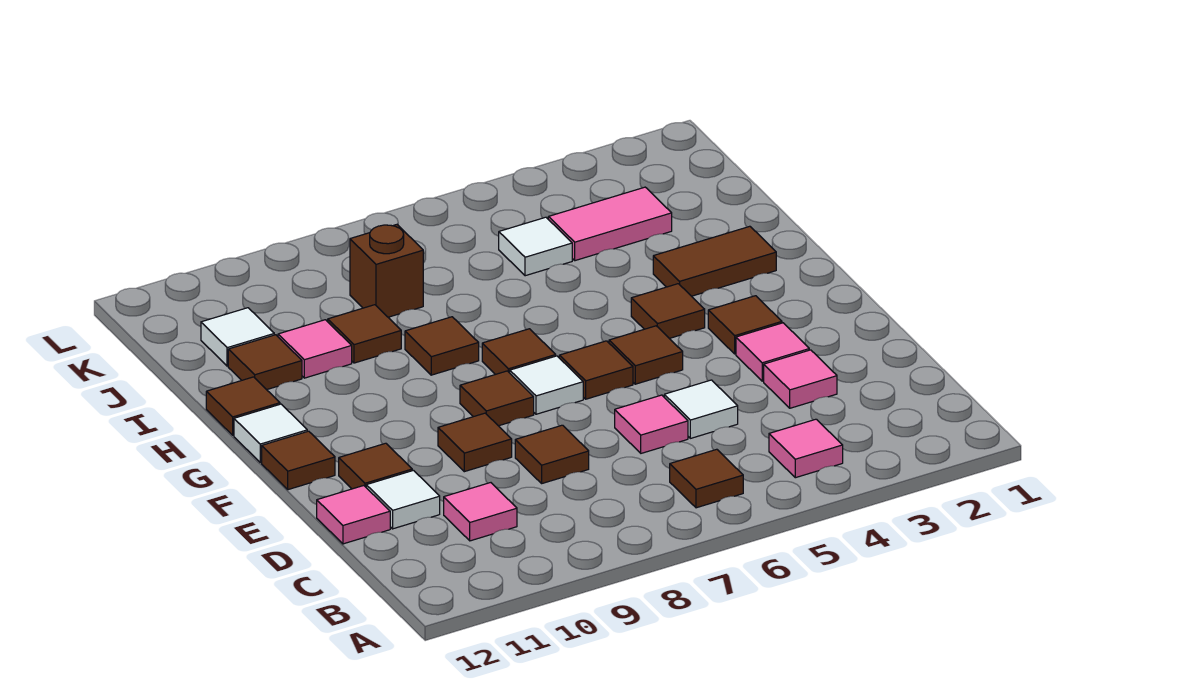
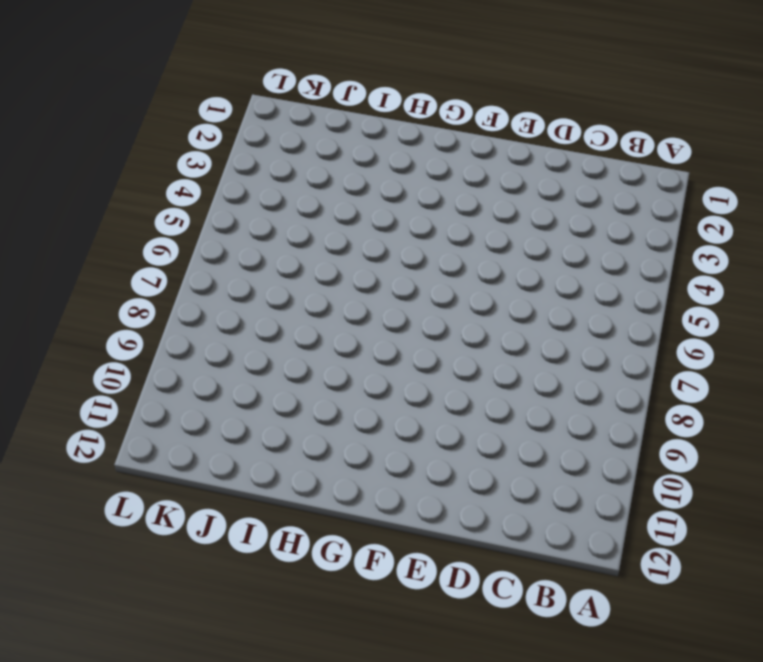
none -> pink tile B4 level 1
none -> brown tile B6 level 1
none -> pink tile C10 level 1
none -> pink tile D3 level 1

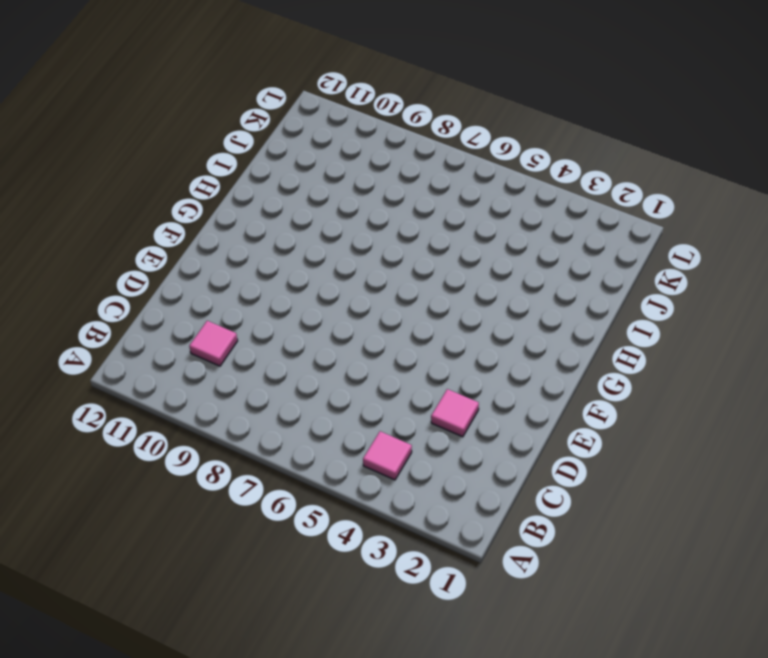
none -> brown tile B6 level 1
none -> white tile D5 level 1
none -> pink tile D6 level 1
none -> brown tile D8 level 1

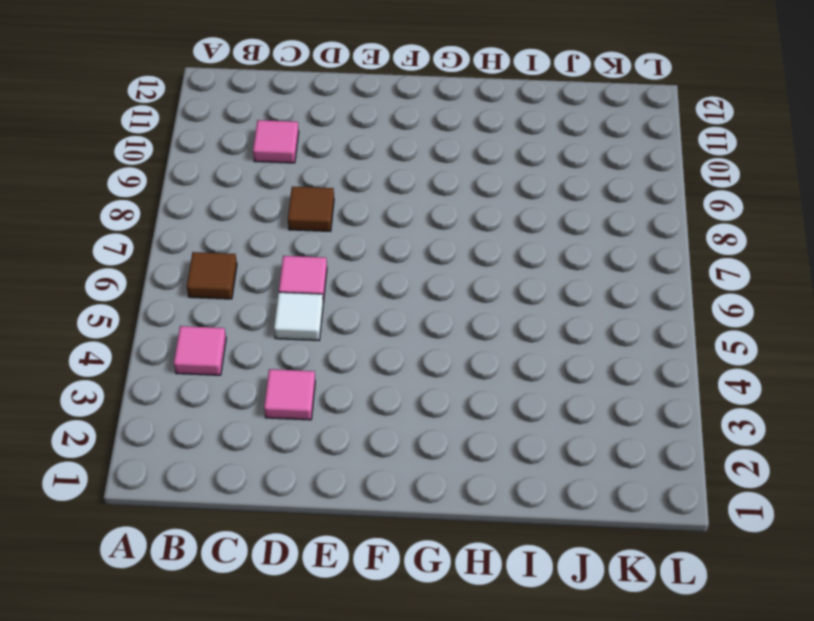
none -> white tile D11 level 1
none -> pink tile D12 level 1
none -> pink tile E3 level 1
none -> brown tile E9 level 1

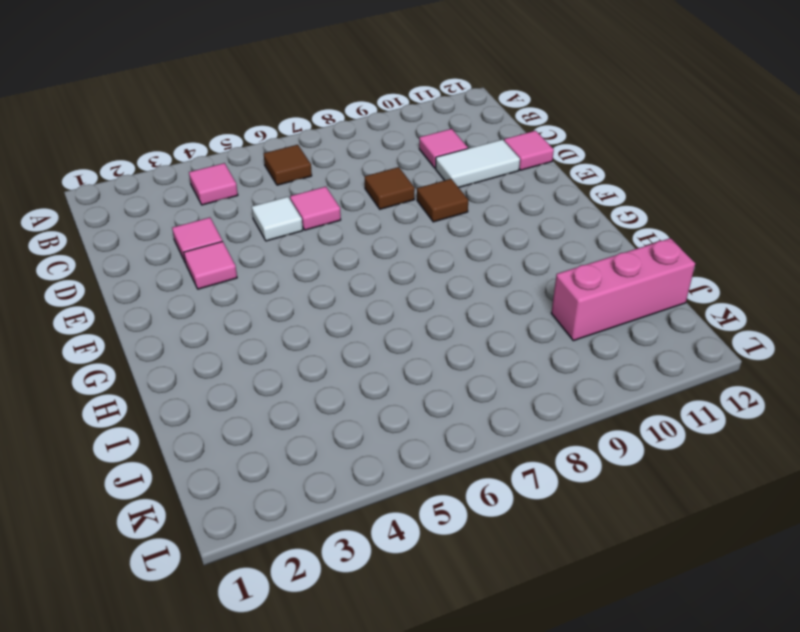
white tile D10:D11 level 1 -> white tile D11 level 1
pink brick J10:J12 level 1 -> white tile J11 level 1
none -> brown tile E11 level 1
none -> brown tile F3 level 1
none -> brown tile F5 level 1
none -> brown tile F6 level 1

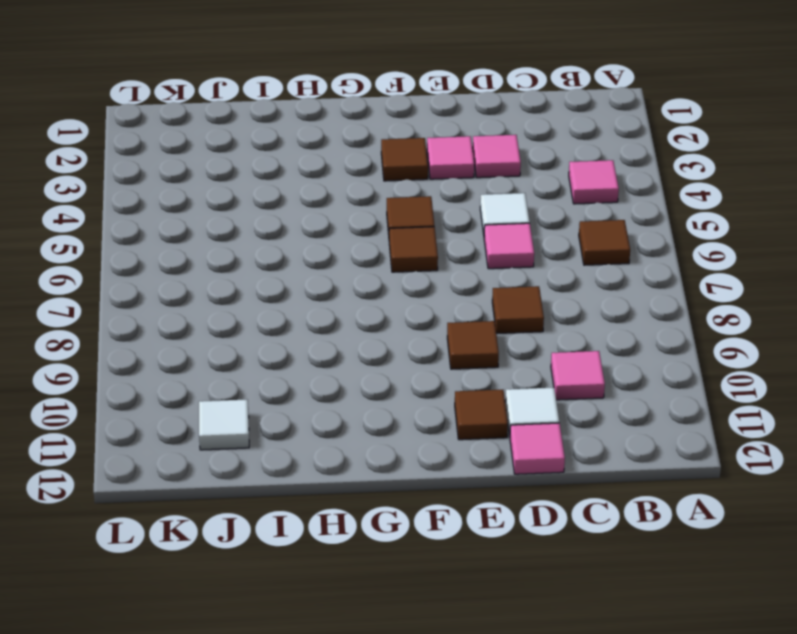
none -> white tile F7 level 1
none -> brown tile F8 level 1
none -> brown tile F12 level 1
none -> brown tile G4 level 1

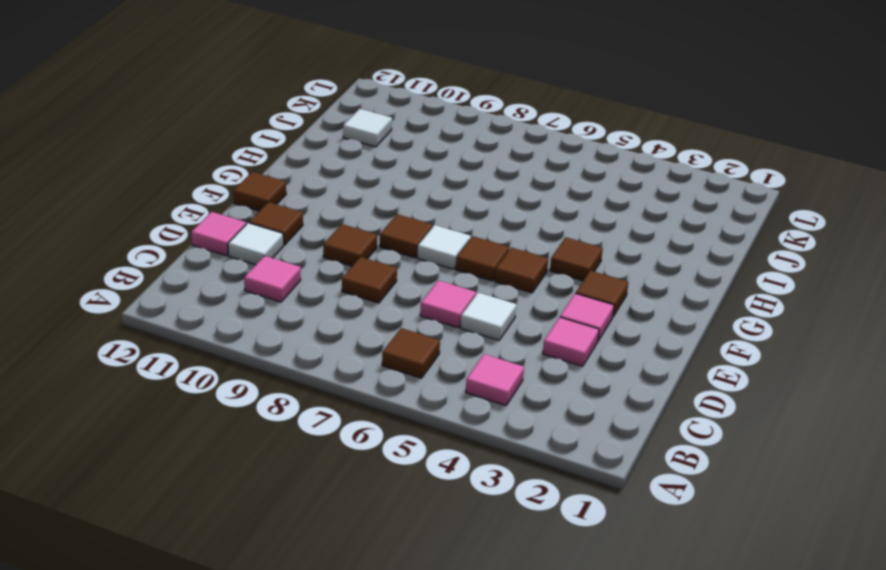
none -> brown tile G7 level 1
none -> white tile G12 level 1
none -> brown tile H2:H3 level 1
none -> brown tile H8 level 1

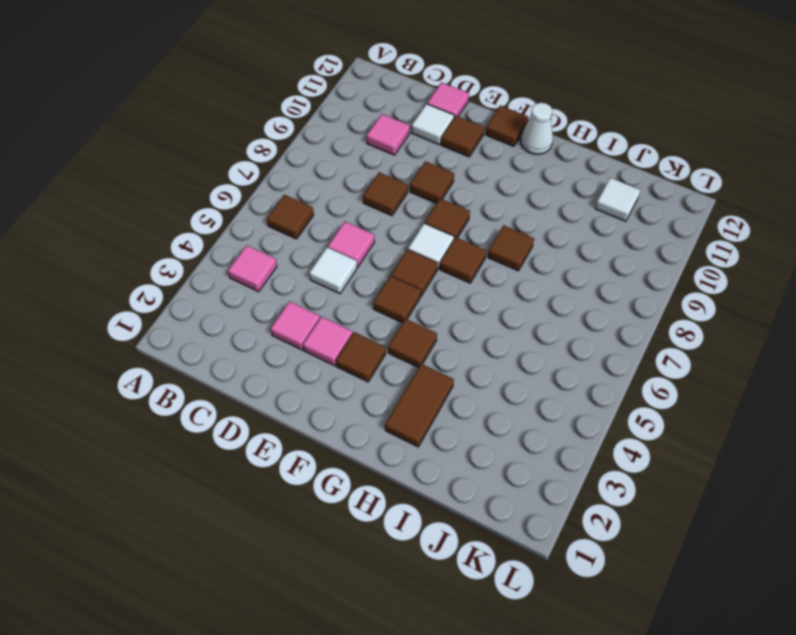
white cone G12 level 1 -> white tile G12 level 1
none -> brown tile H12 level 1
none -> brown tile I9 level 1
none -> pink tile I10 level 1
none -> brown tile I11 level 1

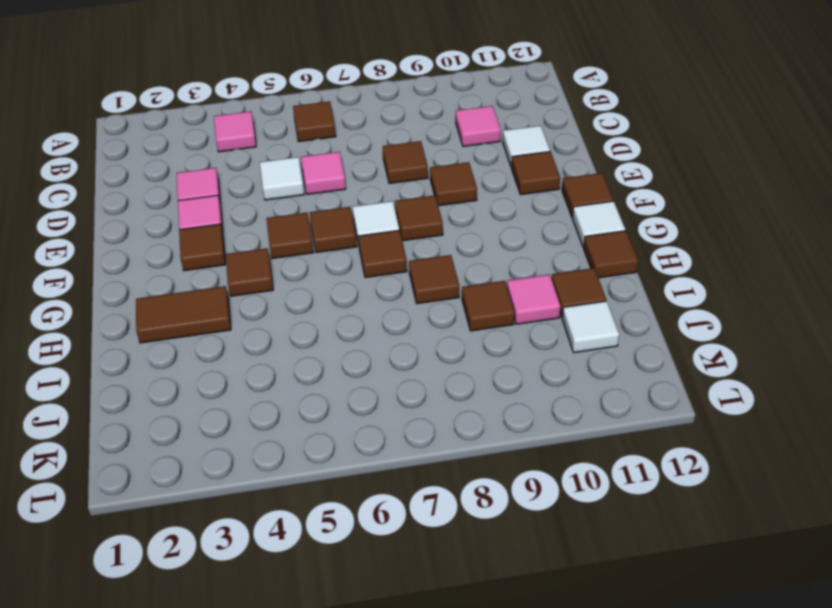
none -> pink tile D12 level 1
none -> pink tile J3:J4 level 1
none -> white tile J5 level 1
none -> brown brick J8 level 1

